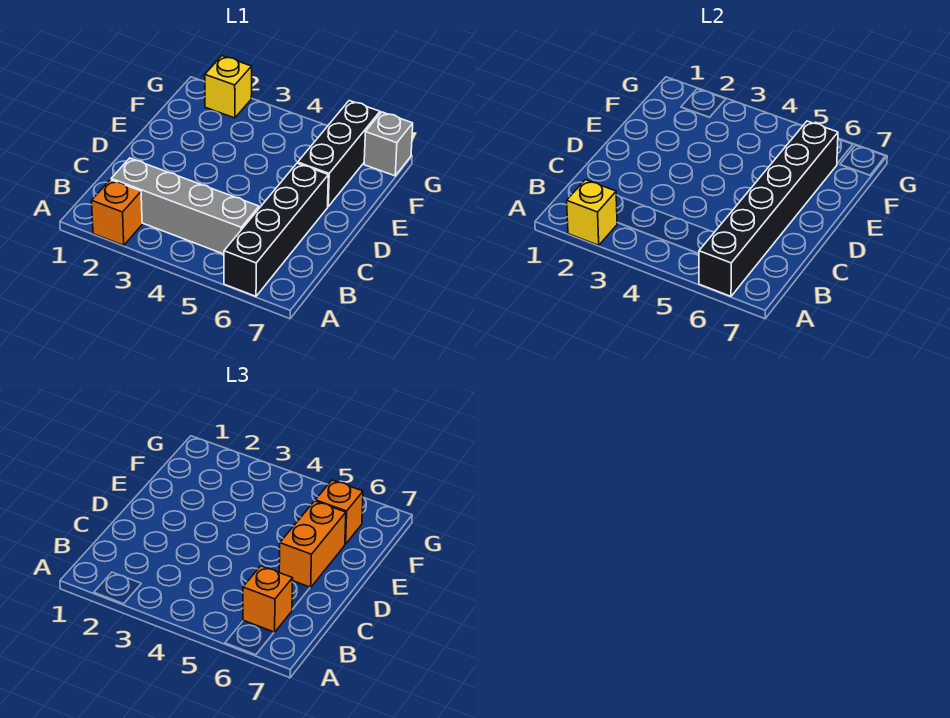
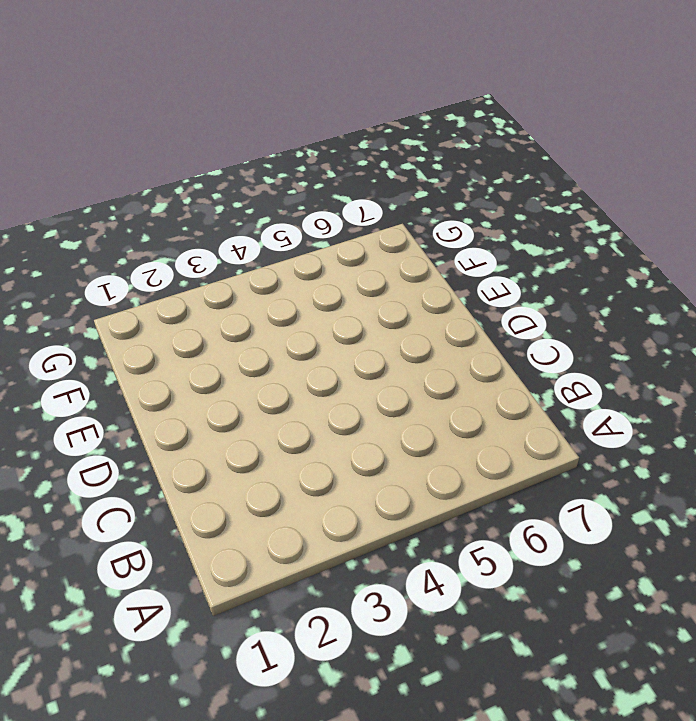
none -> orange brick A2 level 1
none -> black brick A6:D6 level 1

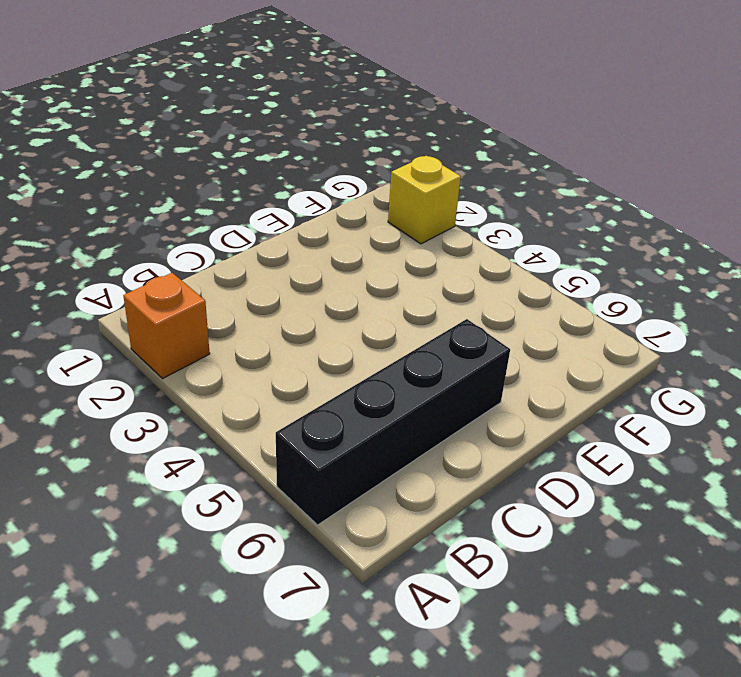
none -> grey brick B2:B5 level 1
none -> black brick E6:G6 level 1

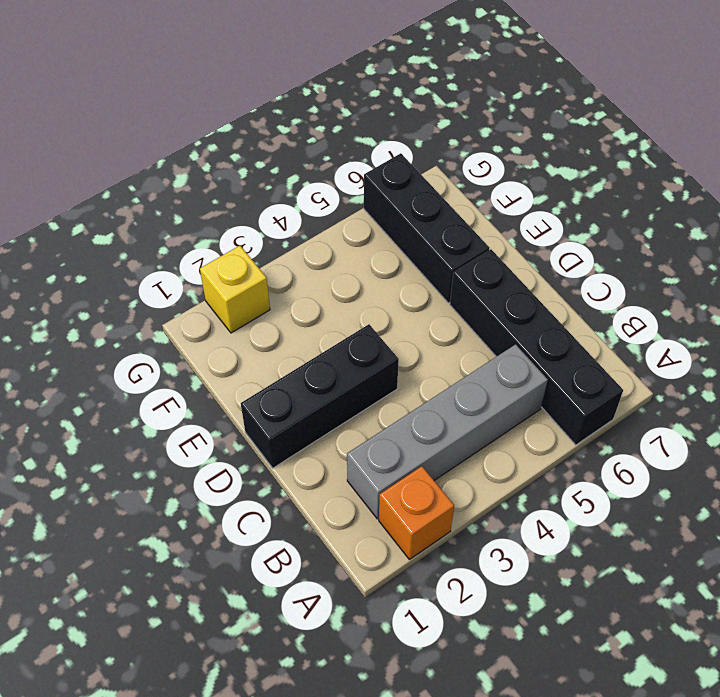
black brick D1:D3 level 1 -> none
none -> grey brick G7 level 1
none -> yellow brick A2 level 2

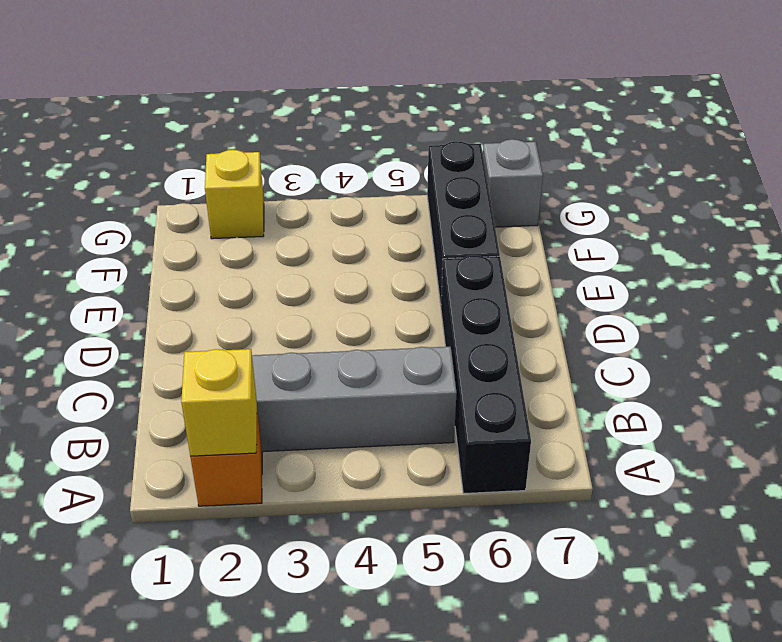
none -> black brick A6:F6 level 2
none -> orange brick B6 level 3

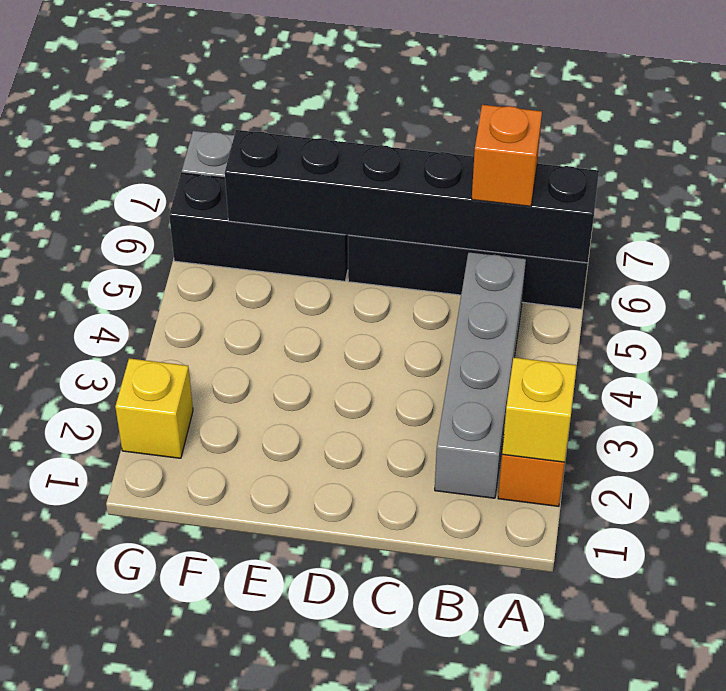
none -> orange brick D6:E6 level 3
none -> orange brick F6 level 3

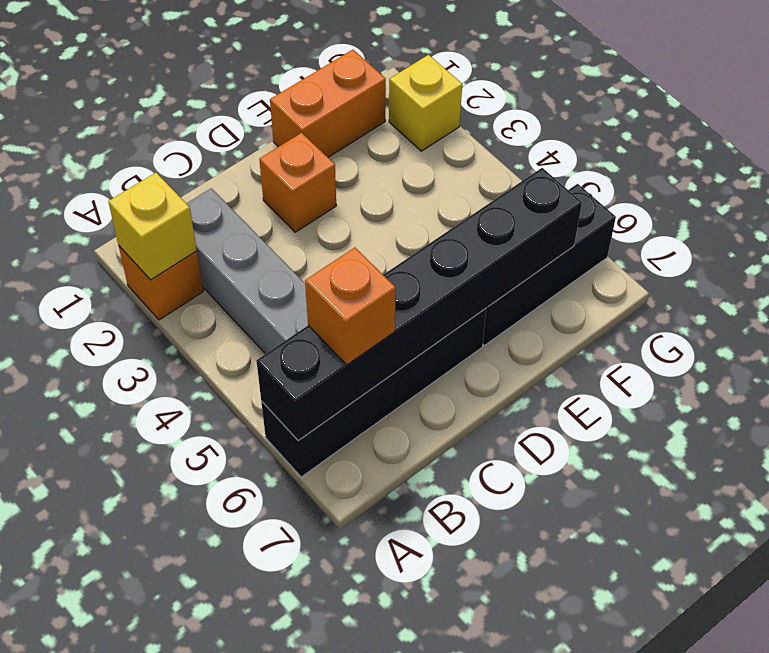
orange brick D2 level 1 -> orange brick F6 level 3
orange brick E1:F1 level 1 -> orange brick D6:E6 level 3
none -> grey brick G7 level 1

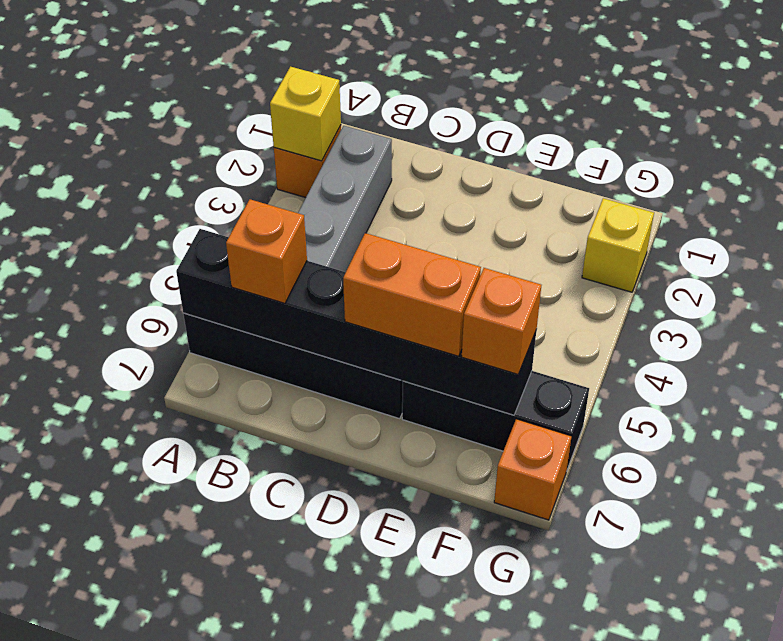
orange brick G7 level 1 -> grey brick G7 level 1

